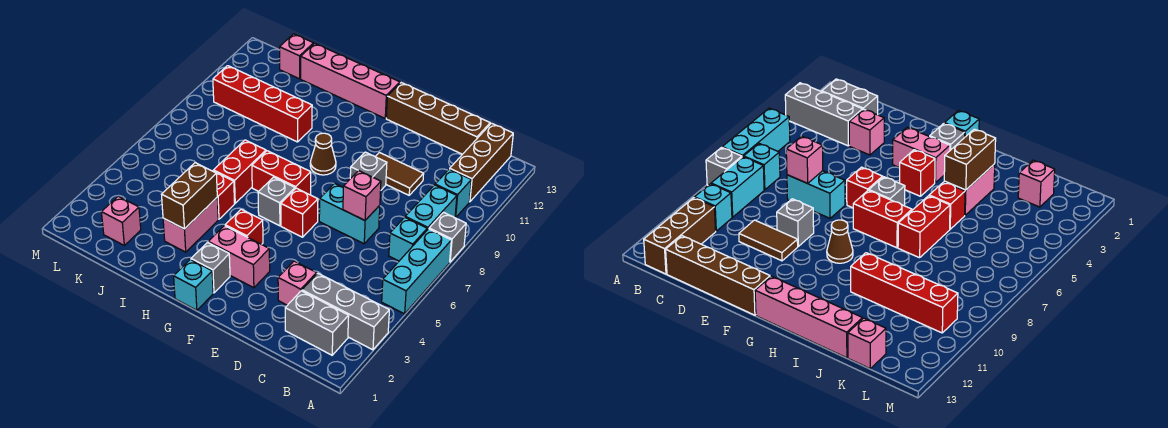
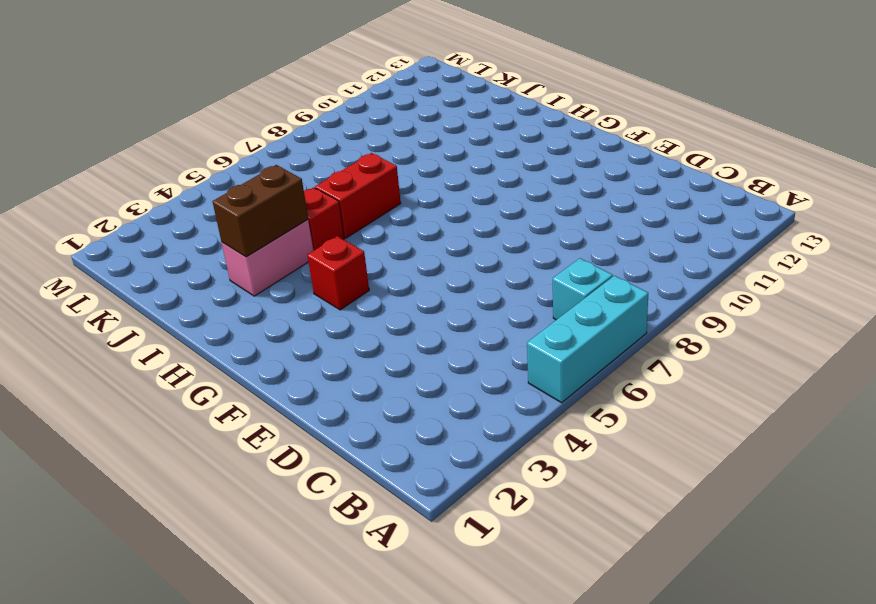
none -> grey brick A3:C3 level 1
none -> grey brick A8 level 1
none -> grey brick B2:C2 level 1
none -> cyan brick B8:B9 level 1

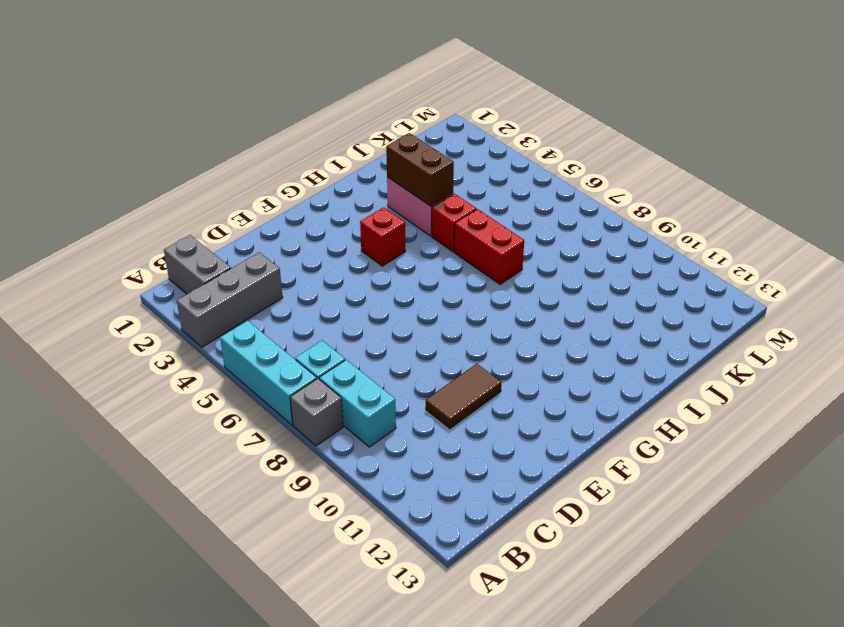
grey brick B1:B2 level 1 -> grey brick B2:C2 level 1
none -> cyan brick B10 level 1
none -> brown brick B11:B13 level 1
none -> brown brick C13:F13 level 1
none -> pink brick D3 level 1

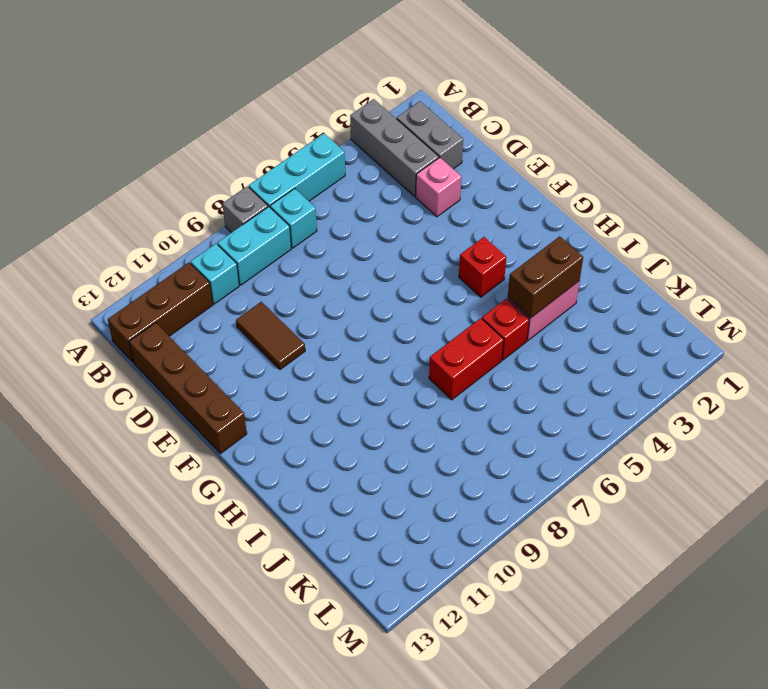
none -> cyan brick D7:E7 level 1
none -> grey brick E9 level 1
none -> pink brick F3:G3 level 1
none -> red brick F6 level 1

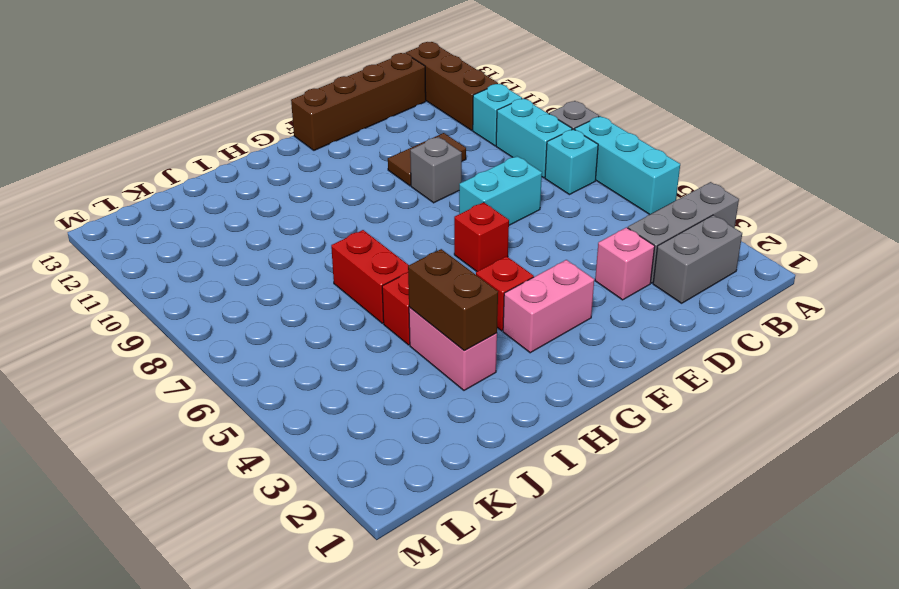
none -> cyan brick G1 level 1
none -> grey brick G2 level 1
none -> grey brick G6 level 1
none -> red brick G7:H7 level 1

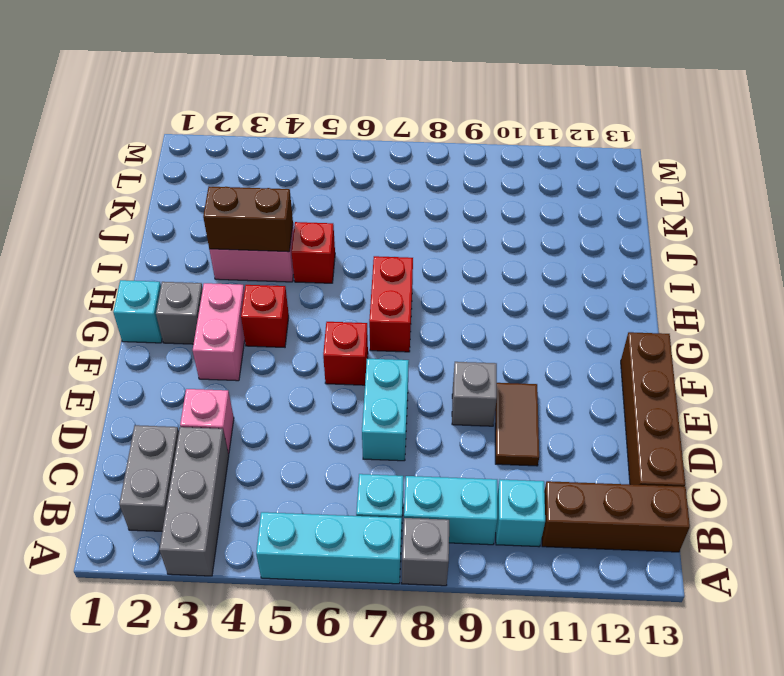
none -> grey brick G6 level 1
none -> brown cone G9 level 1
none -> pink brick G13:J13 level 1
none -> red brick I6:I7 level 1

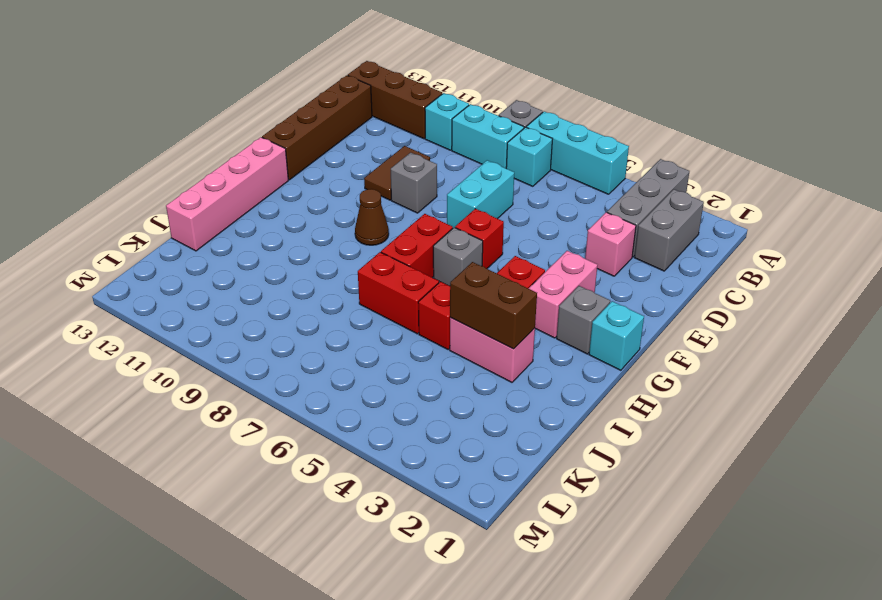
none -> red brick I10:L10 level 1
none -> pink brick K2 level 1
none -> pink brick K13 level 1
none -> pink brick D7 level 2

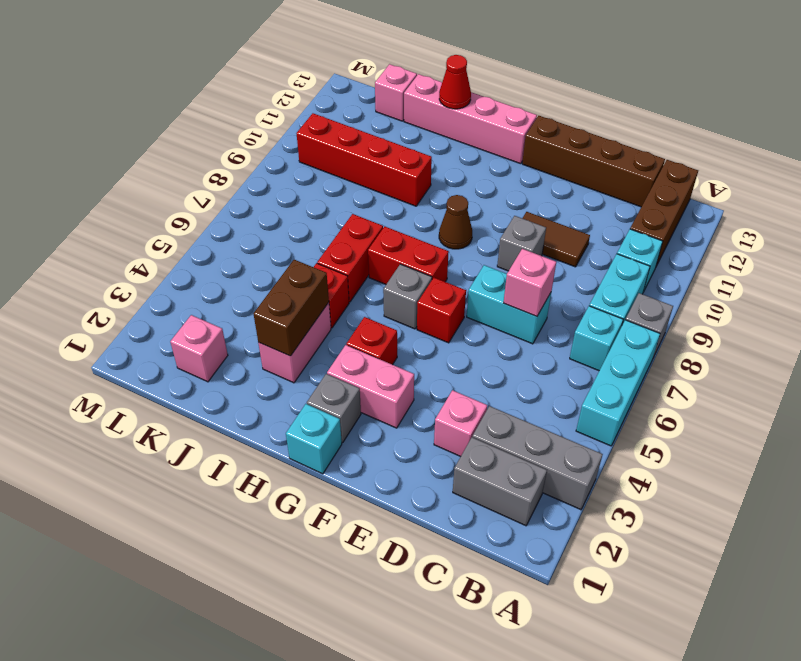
red cone I13 level 2 -> none

